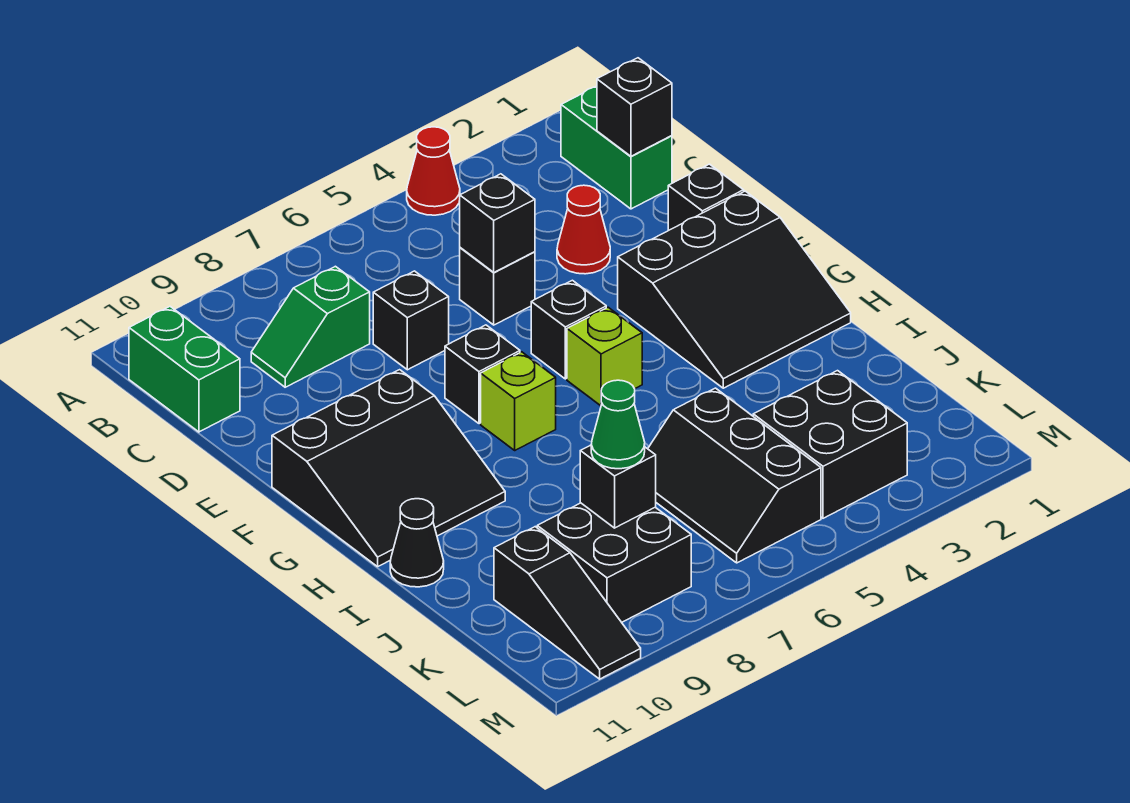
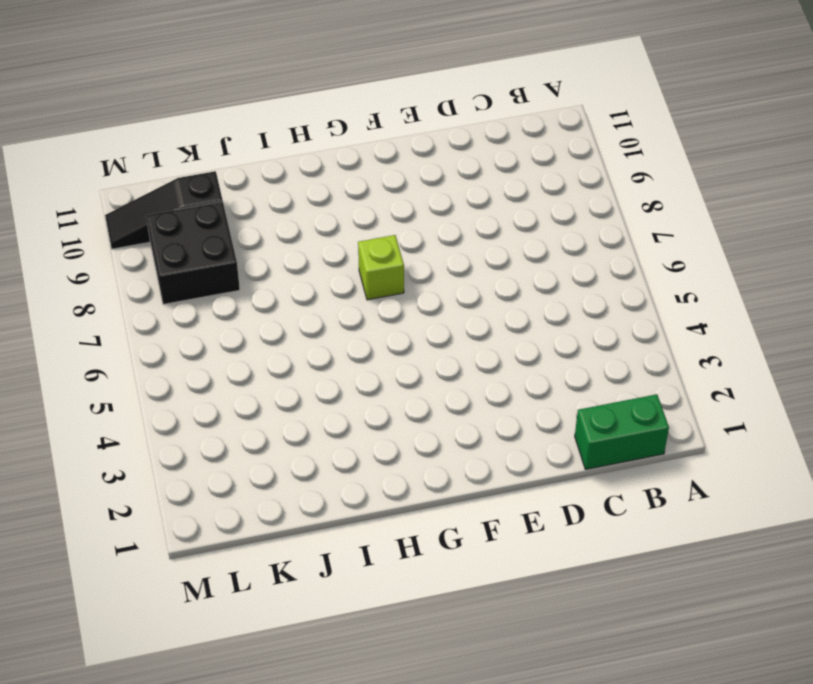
none -> red cone A4 level 1
none -> green brick B11:C11 level 1
none -> green slope C8:C9 level 1 top 8

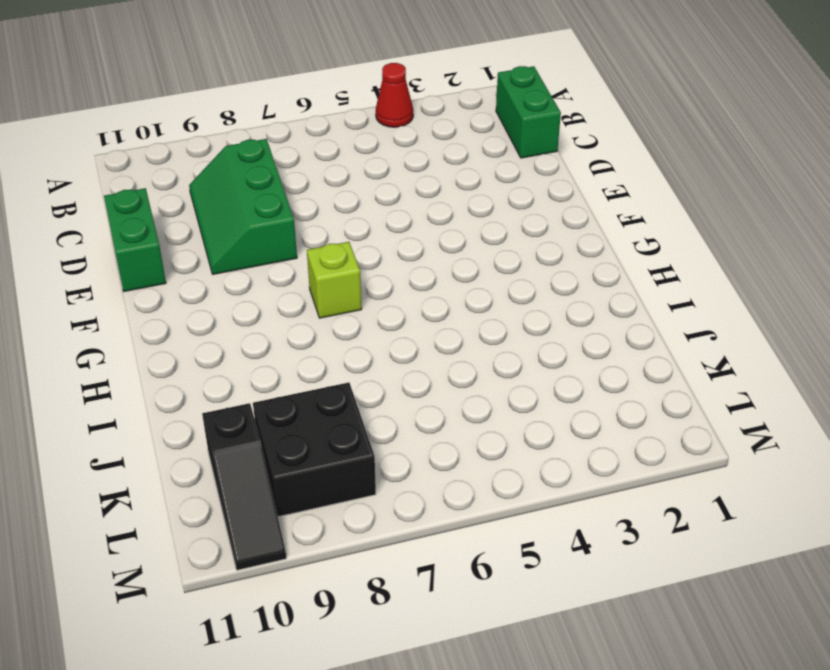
green slope C8:E9 level 1 top 8 -> green slope C8:C9 level 1 top 8
green brick D11:E11 level 1 -> green brick B11:C11 level 1
none -> red cone D3 level 1
none -> black brick D5 level 1
none -> black brick D7 level 1

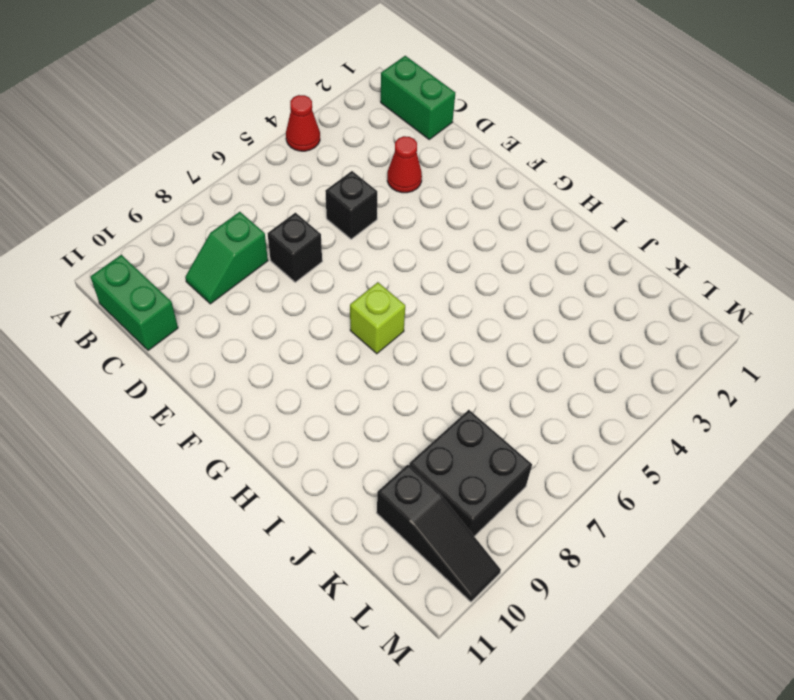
none -> black brick E1 level 1
none -> black slope F1:H3 level 1 top F
none -> black brick F5 level 1

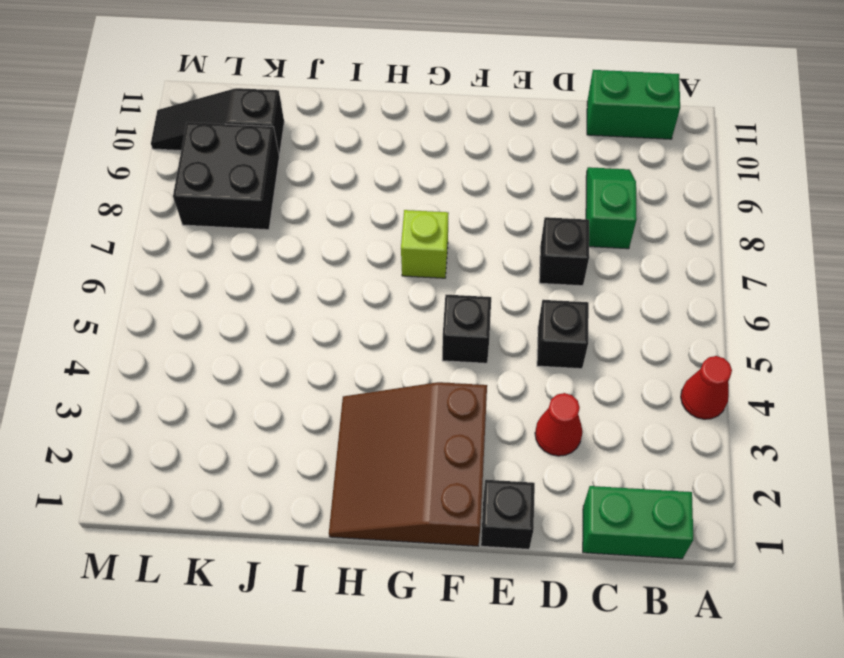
brown slope F1:H3 level 1 top F -> black slope F1:H3 level 1 top F
none -> black brick F7 level 1
none -> black slope F9:H11 level 1 top F
none -> lime brick G5 level 1

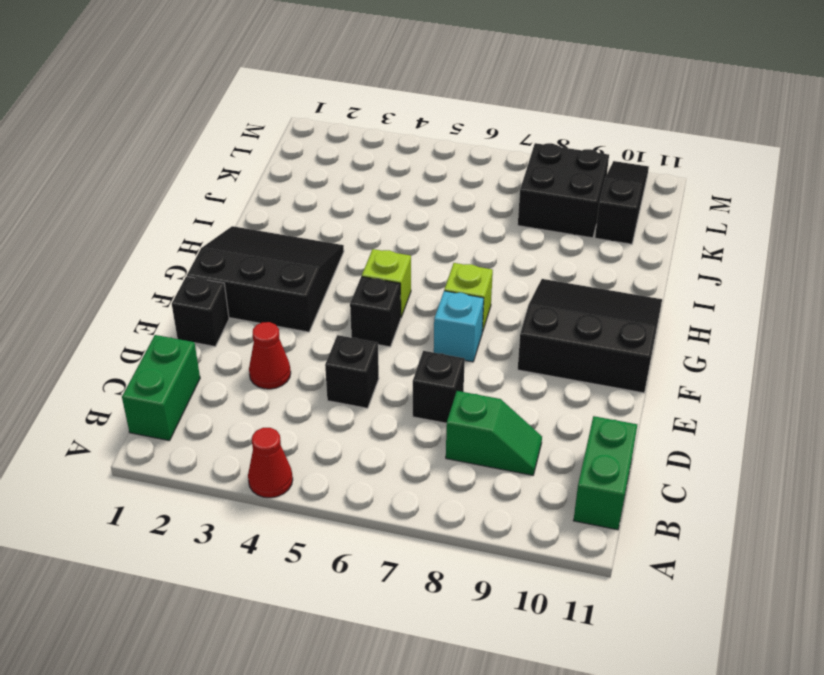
cyan brick F7 level 1 -> black brick F7 level 1
none -> black cone I11 level 1
none -> black slope J5:L6 level 1 top 5
none -> black brick K3:L4 level 1

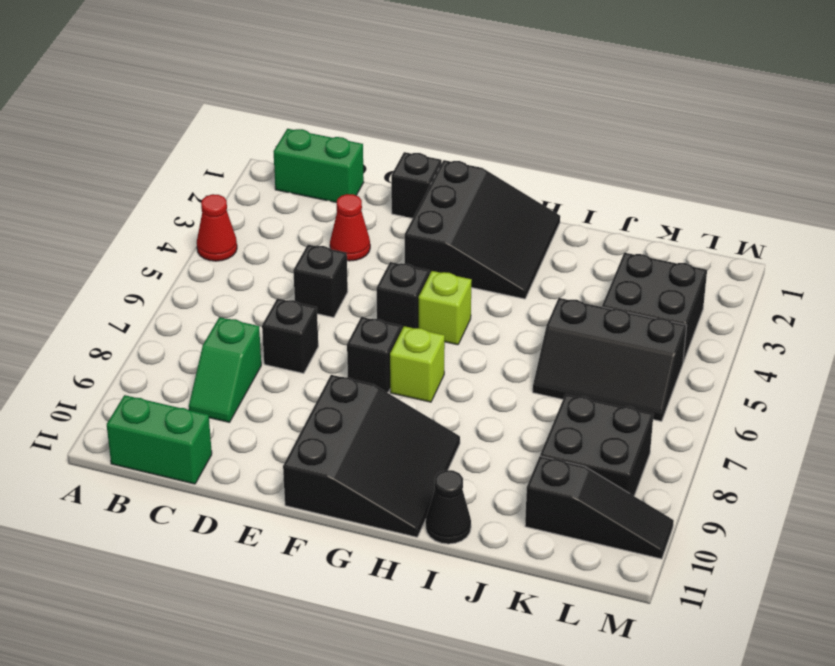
none -> black brick C1 level 2
none -> black brick D5 level 2
none -> black brick K8 level 2

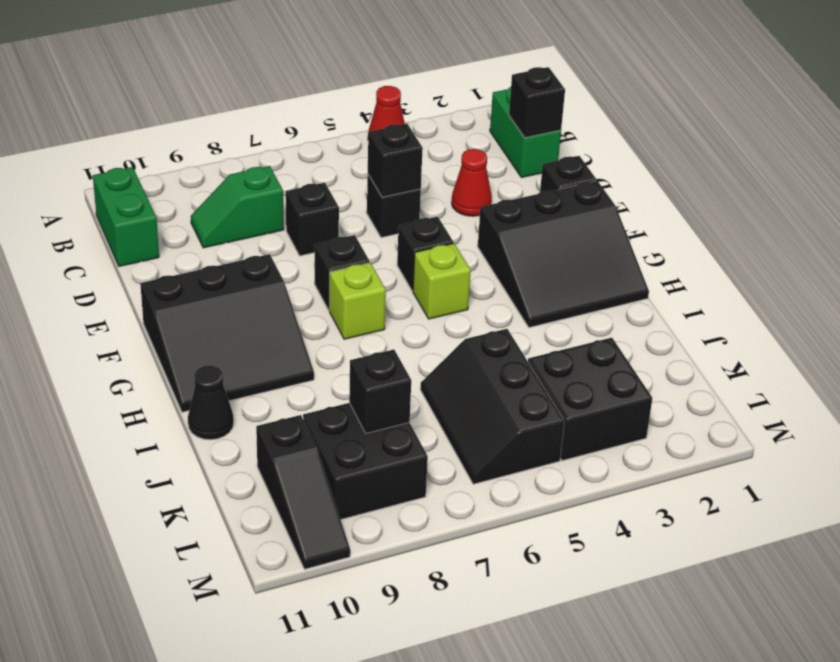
none -> green cone K8 level 3

